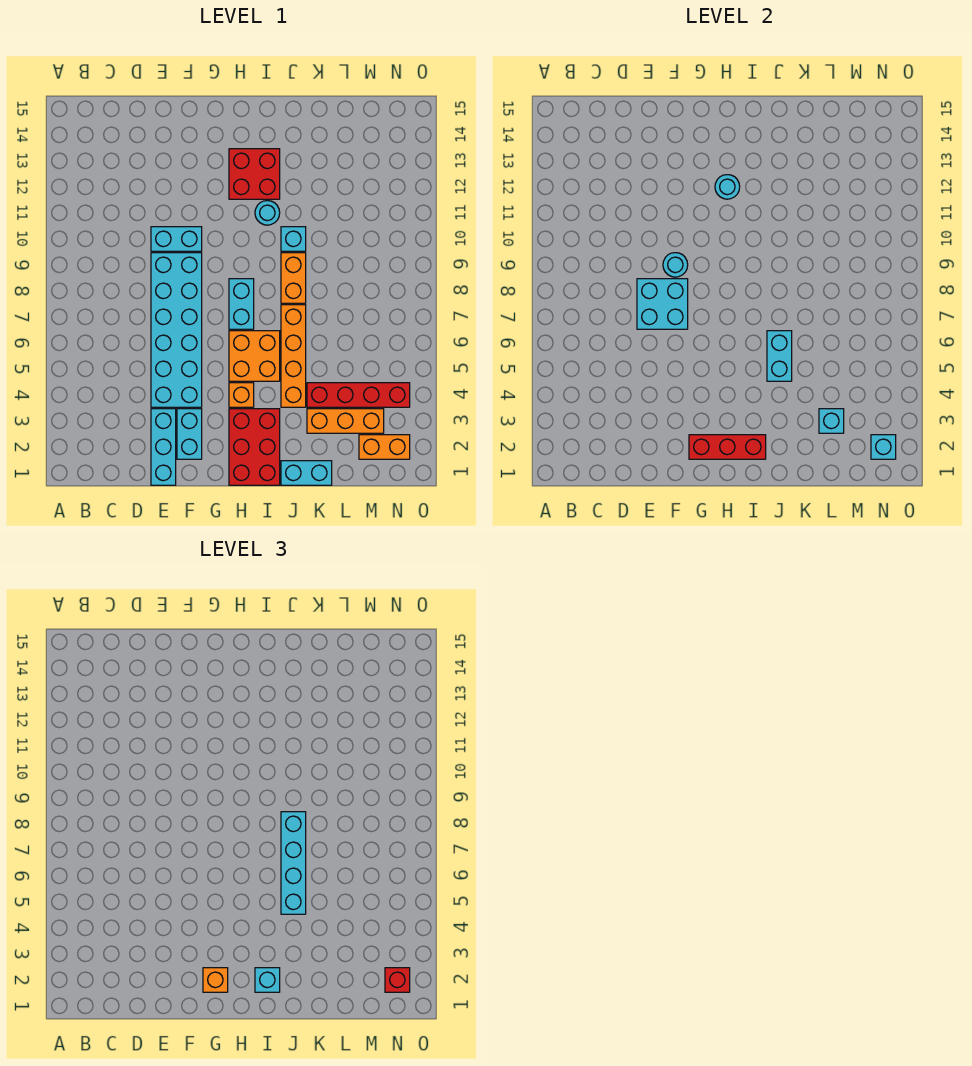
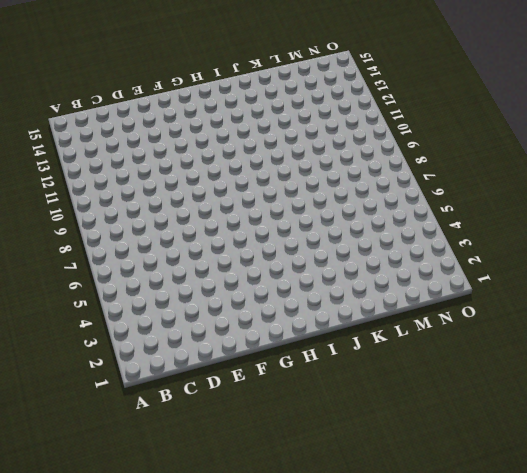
none -> cyan brick E1:E3 level 1
none -> cyan brick E4:F9 level 1
none -> cyan brick E10:F10 level 1

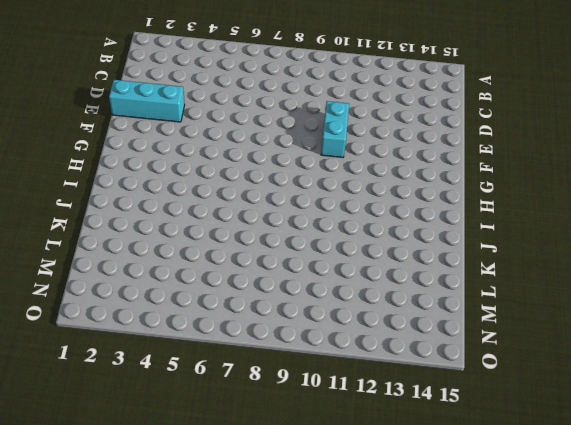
none -> cyan brick E4:F9 level 1
none -> cyan brick F2:F3 level 1
none -> red brick H1:I3 level 1

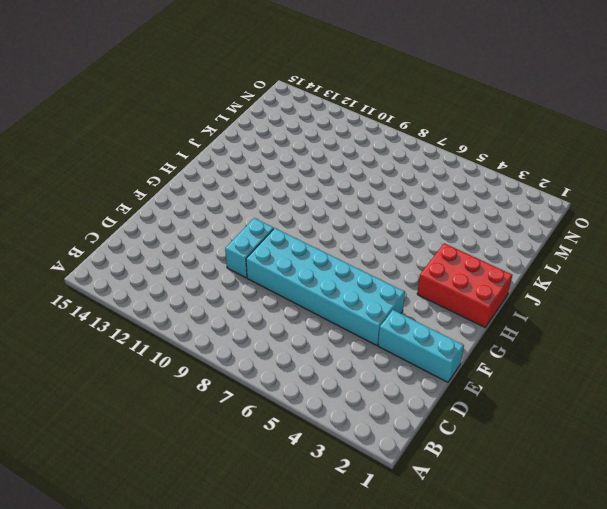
none -> cyan brick F2:F3 level 1
none -> orange brick H4 level 1
none -> orange brick H5:I6 level 1

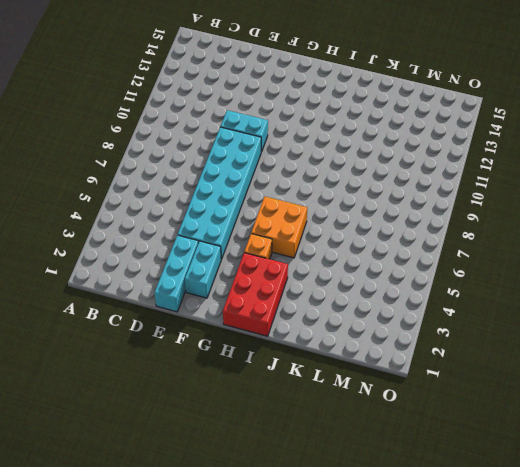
none -> cyan brick H7:H8 level 1
none -> red brick H12:I13 level 1
none -> cyan round brick I11 level 1

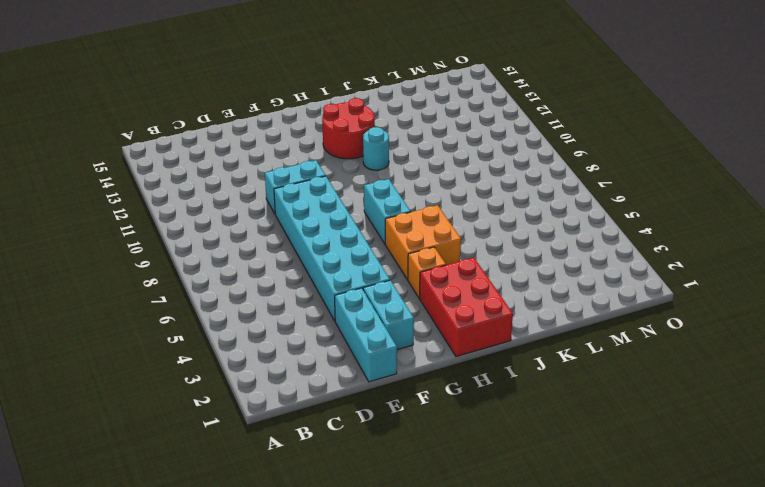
red round brick H12:I13 level 1 -> red brick H12:I13 level 1
none -> cyan brick J1:K1 level 1
none -> orange brick J4:J7 level 1
none -> orange brick J8:J9 level 1

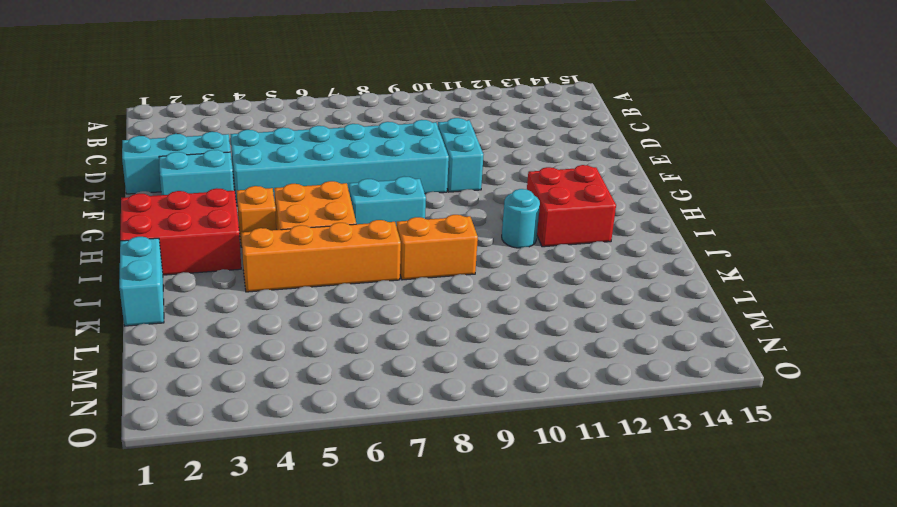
none -> cyan brick J10 level 1
none -> orange brick K3:M3 level 1
none -> red brick K4:N4 level 1

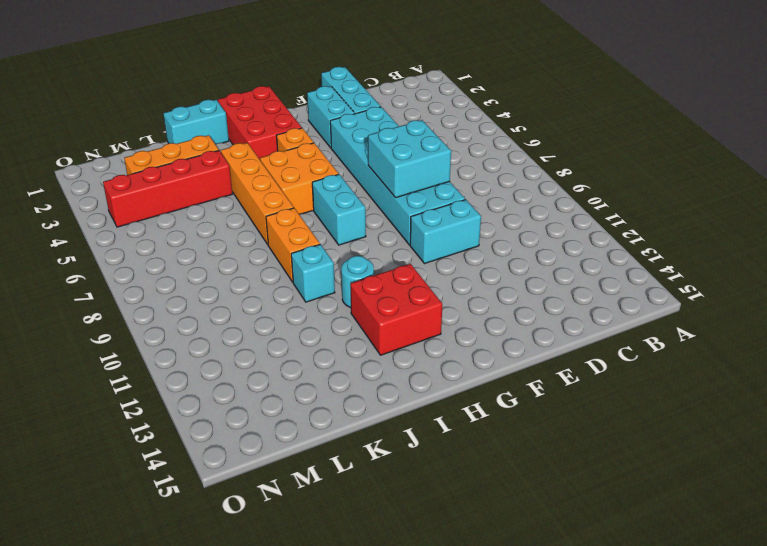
none -> orange brick M2:N2 level 1
none -> cyan round brick F9 level 2
none -> red brick G2:I2 level 2

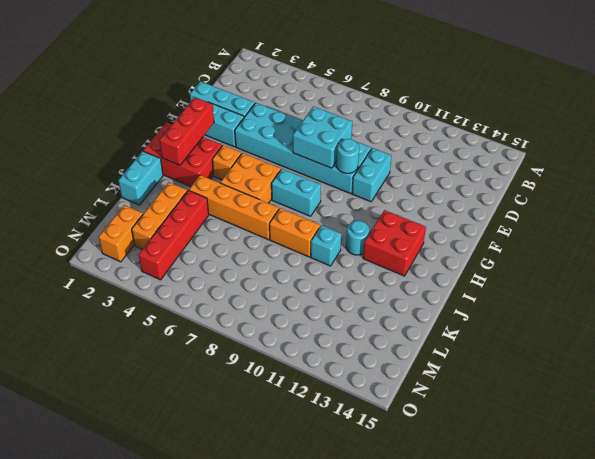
none -> cyan round brick H12 level 2
none -> cyan brick J5:J6 level 2
none -> cyan brick L3 level 2

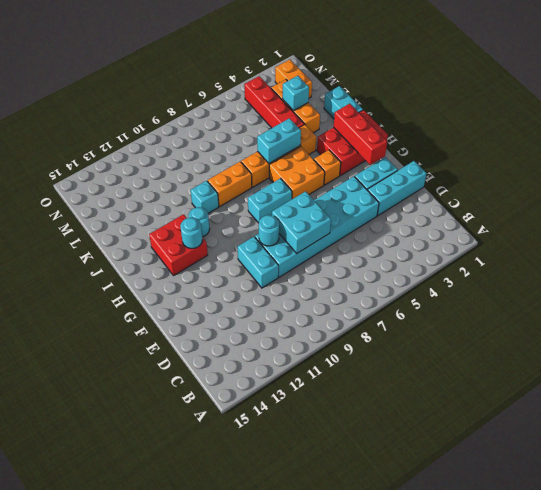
none -> cyan brick N2 level 2
none -> orange brick G2 level 3
none -> cyan brick I2 level 3

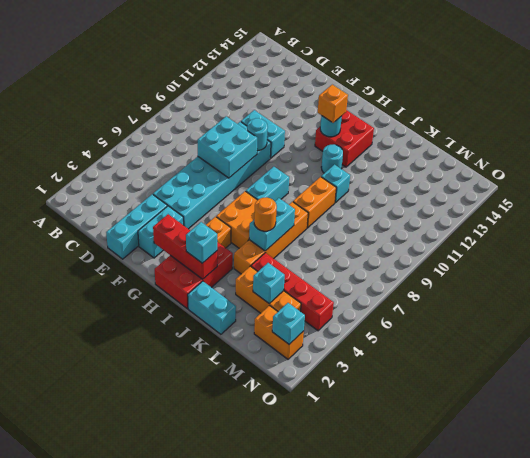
orange brick H12 level 3 -> orange brick G2 level 3
orange round brick J5 level 3 -> cyan brick J5:J8 level 3
none -> red brick N2 level 3

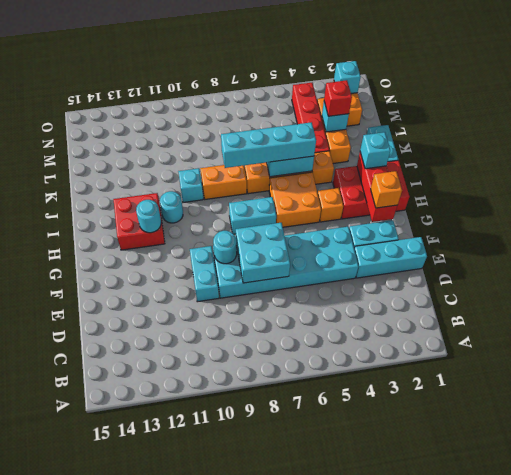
red brick L3 level 3 -> red brick N2 level 3

